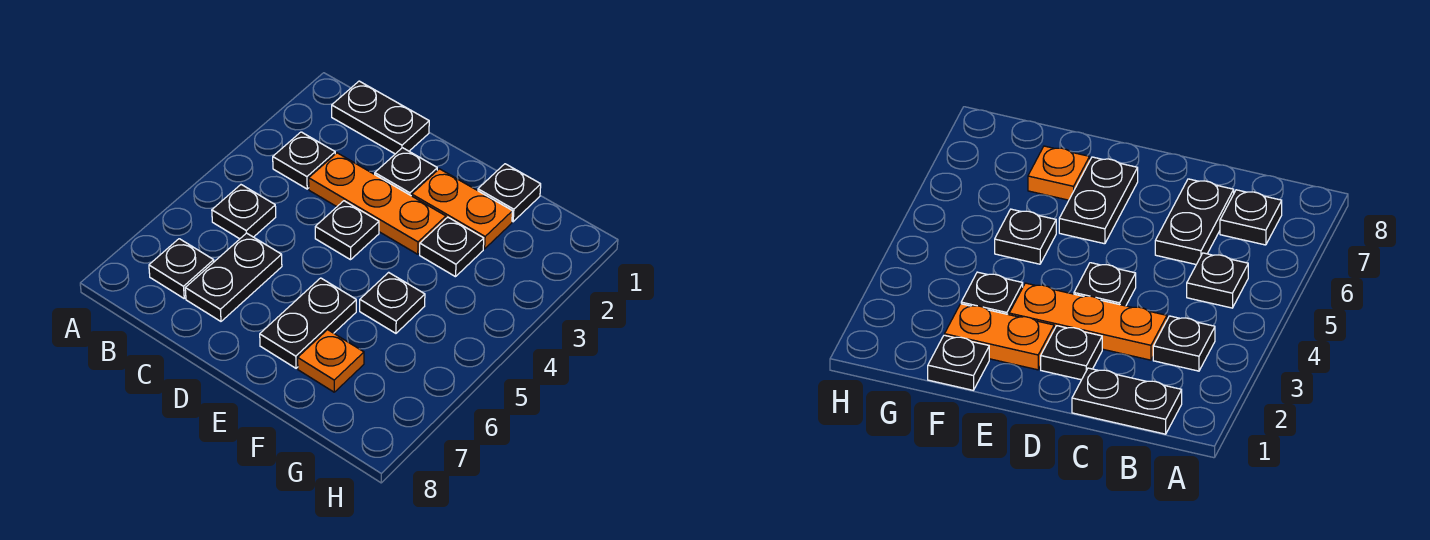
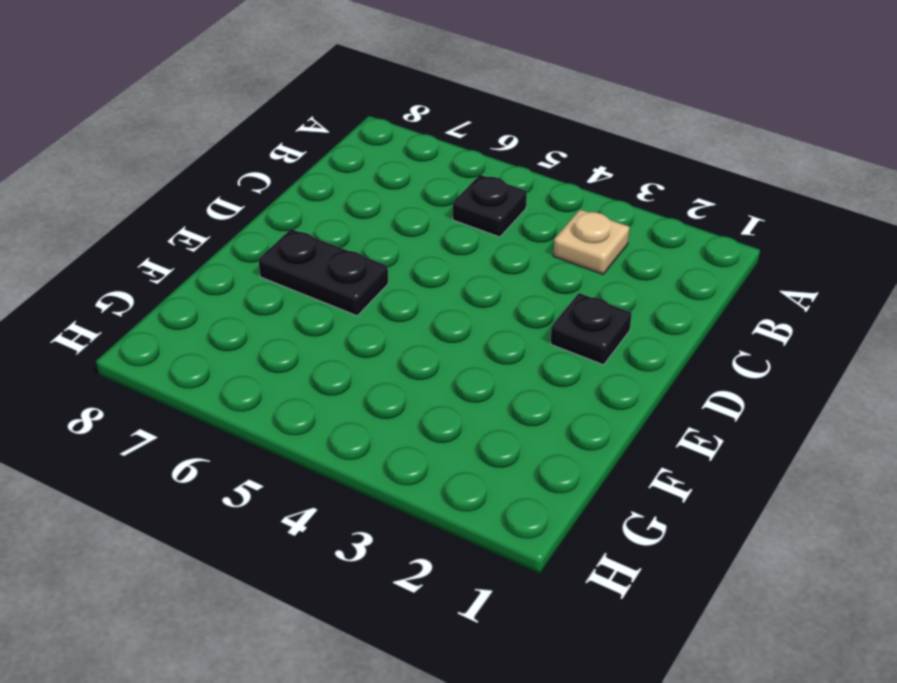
tan plate B3 level 1 -> black plate B3 level 1
none -> black plate B1:C1 level 1
none -> black plate B7 level 1
none -> orange plate C3:E3 level 1

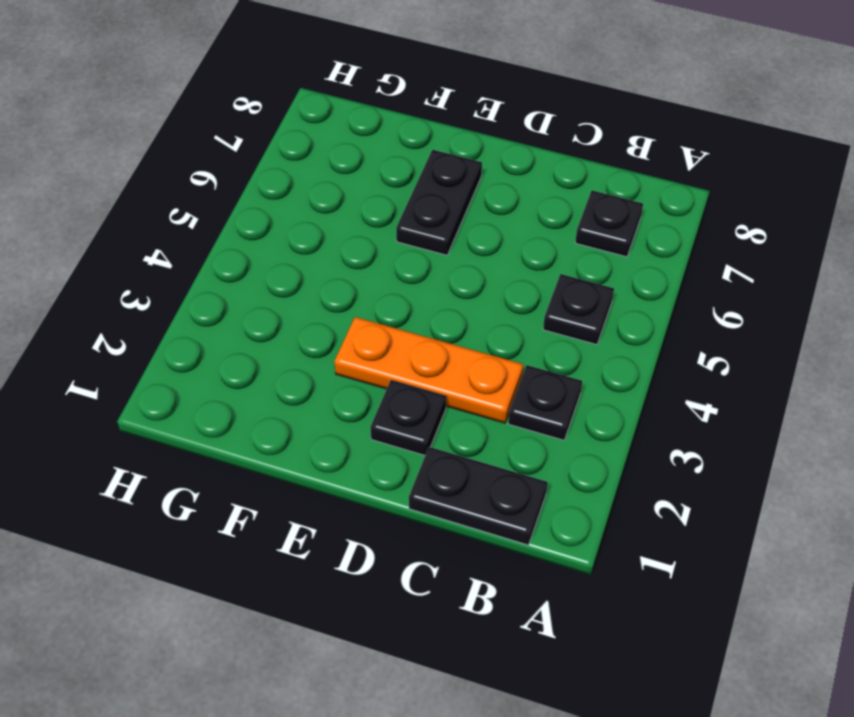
none -> black plate C6:C7 level 1
none -> black plate D4 level 1
none -> orange plate E2:F2 level 1

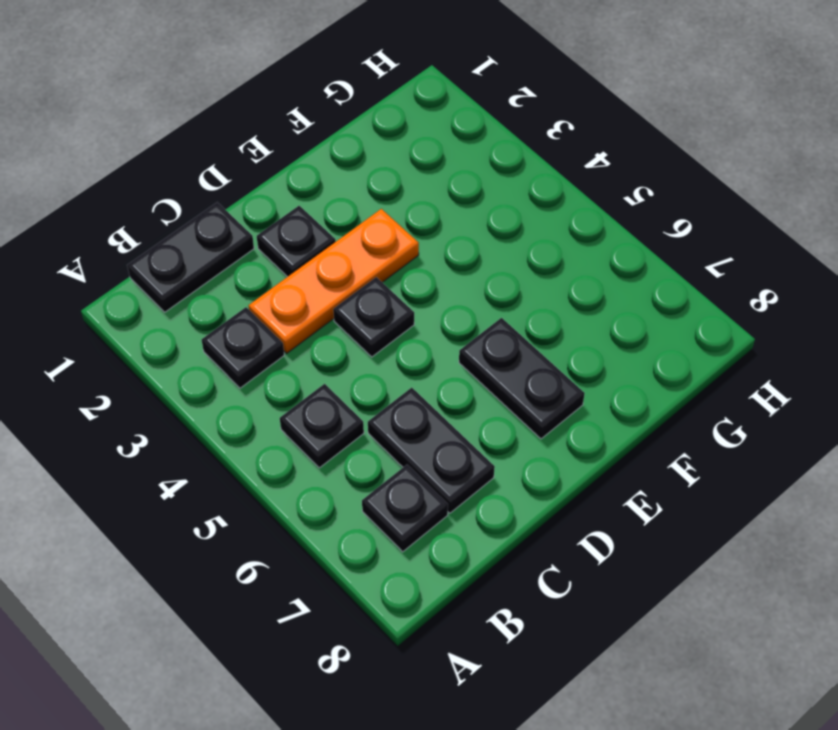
none -> orange plate E2:F2 level 1
none -> black plate F1 level 1
none -> black plate F3 level 1

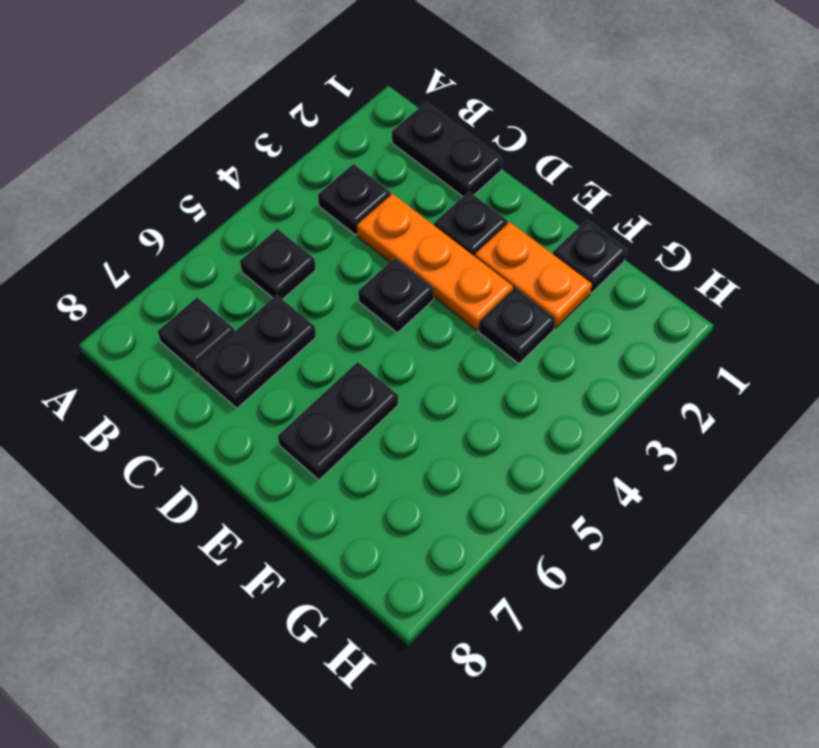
none -> black plate F5 level 1
none -> orange plate F7 level 1

